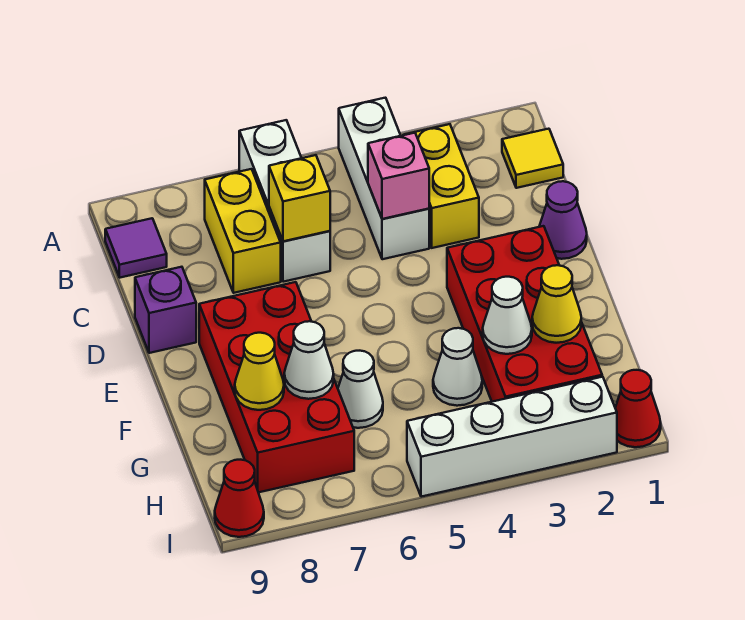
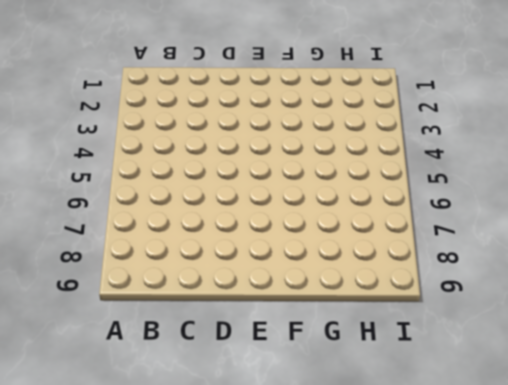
none -> white brick A4:C4 level 1
none -> white brick A6:C6 level 1
none -> yellow tile B1 level 1

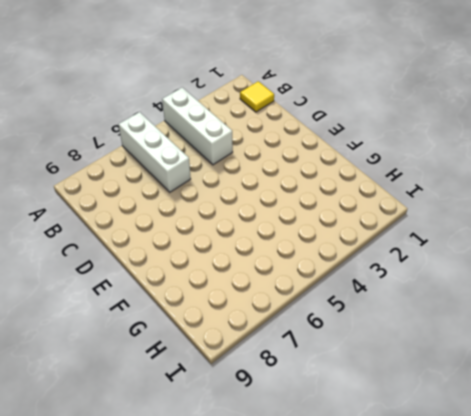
none -> yellow brick B3:C3 level 1
none -> yellow brick B7:C7 level 1
none -> purple tile B9 level 1

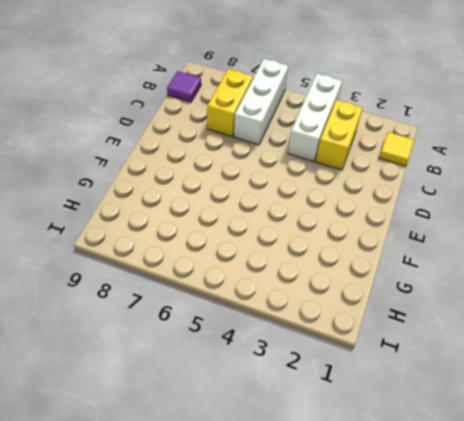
none -> purple cone D1 level 1
none -> purple brick D9 level 1
none -> red brick E2:H3 level 1

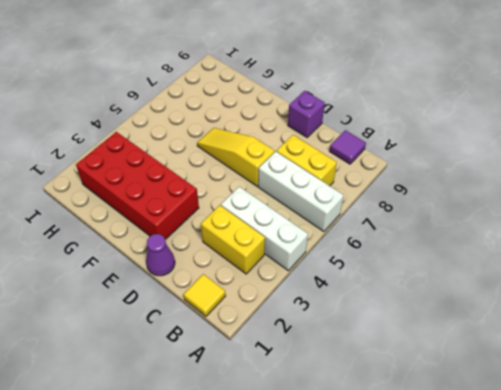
yellow slope D6:F6 level 1 top D -> none
none -> red brick E7:H8 level 1
none -> white cone G4 level 1
none -> white cone G6 level 1

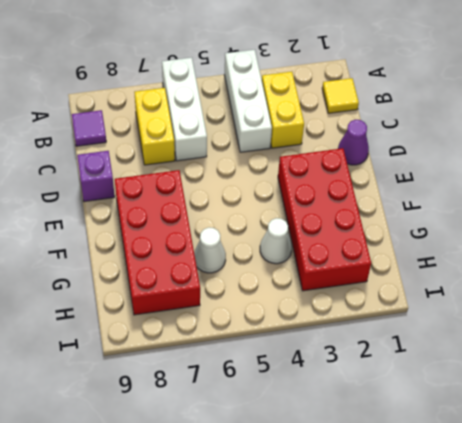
none -> red cone I1 level 1
none -> white brick I2:I5 level 1
none -> red cone I9 level 1

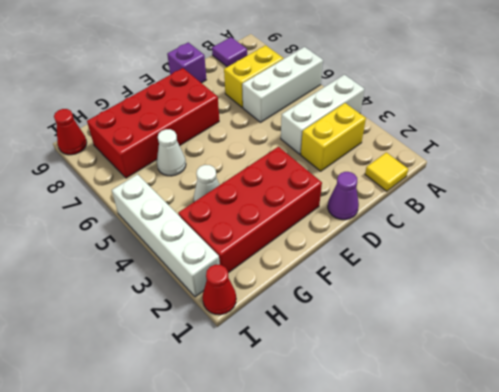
none -> pink brick C4 level 2
none -> yellow brick C6 level 2
none -> yellow cone G2 level 2

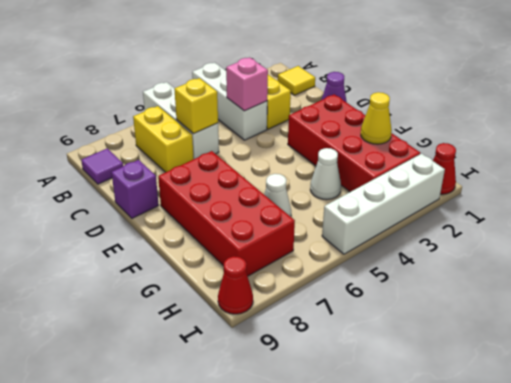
none -> white cone G3 level 2
none -> white cone G7 level 2
none -> yellow cone G8 level 2

